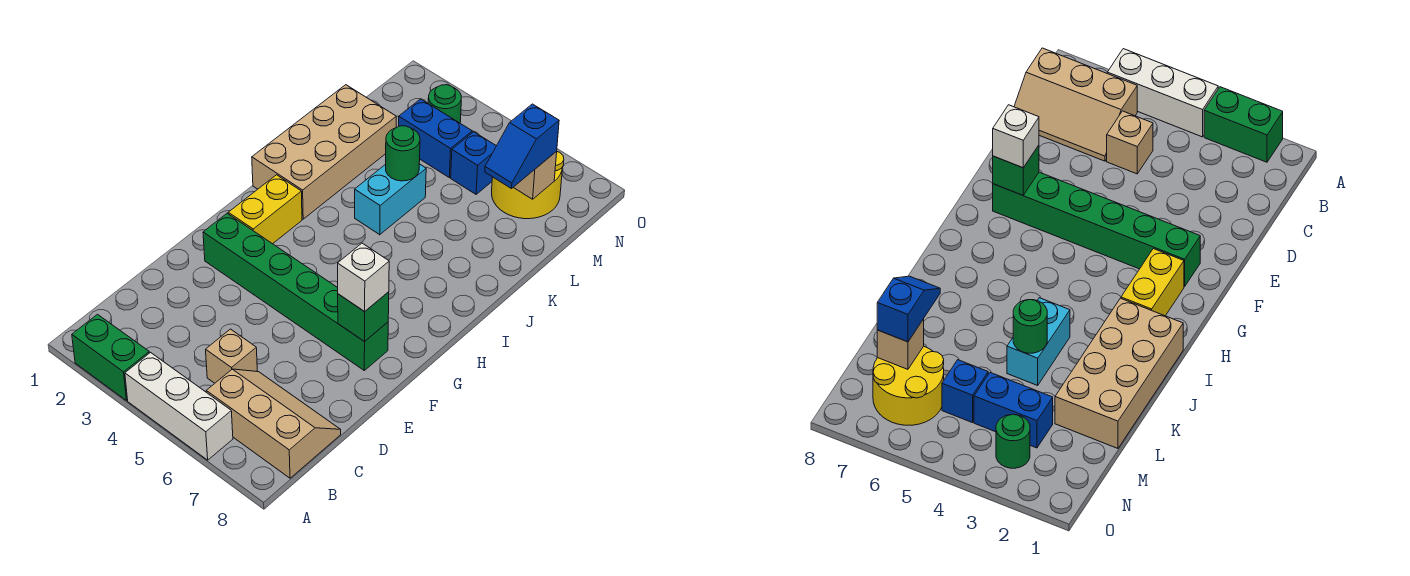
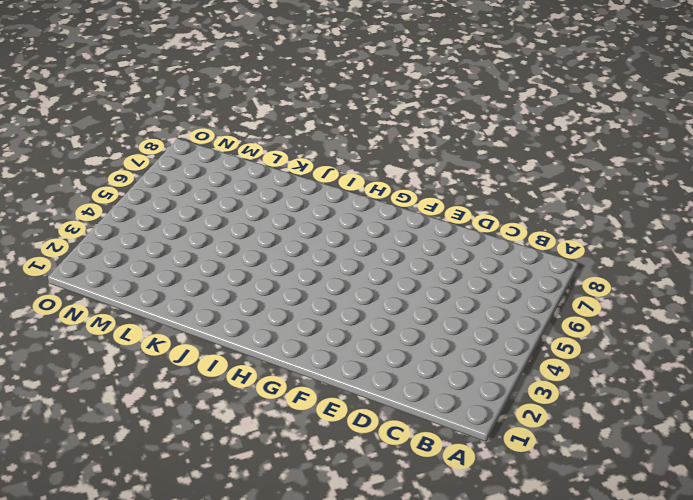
none -> green brick A2:A3 level 1
none -> white brick A4:A6 level 1
none -> tan slope B6:C8 level 1 top B

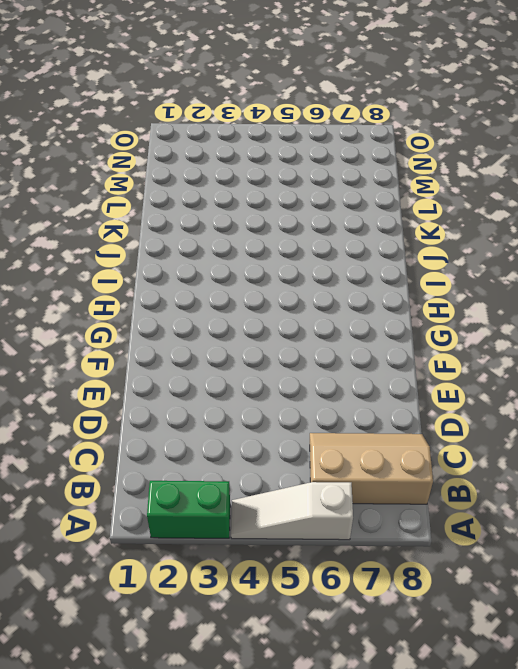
white slope A4:A6 level 1 top 6 -> white brick A4:A6 level 1
none -> tan brick C5 level 1
none -> green brick F2:F7 level 1
none -> yellow brick G2:H2 level 1

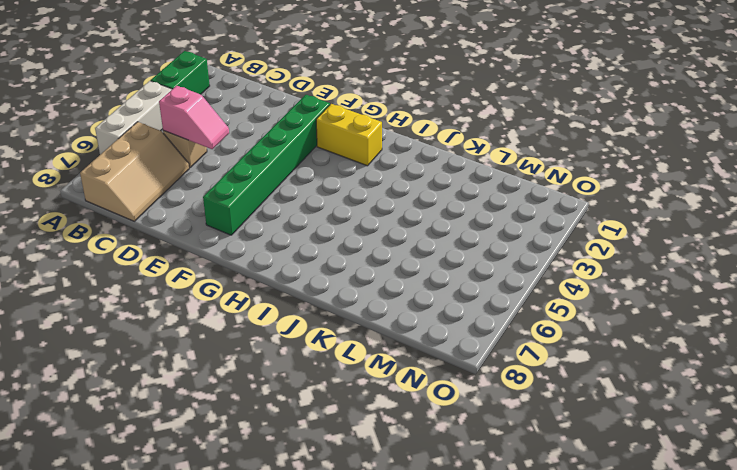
pink slope C5:D5 level 2 top C -> none
none -> tan brick I1:L2 level 1
none -> cyan brick J4:K4 level 1
none -> blue brick M3:M4 level 1

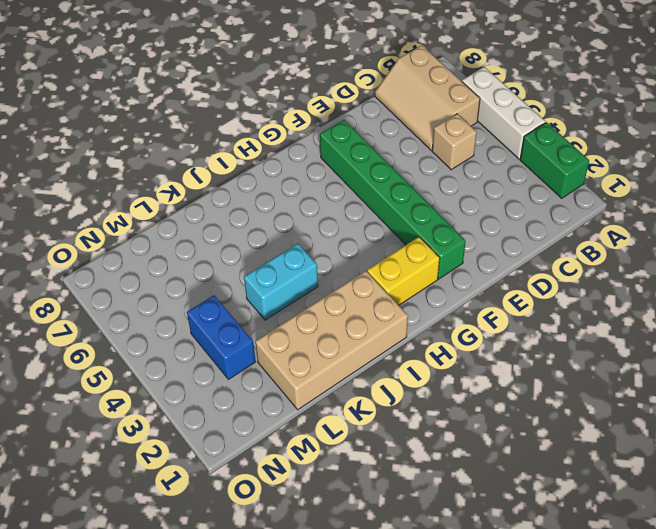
none -> blue brick M5 level 1
none -> yellow round brick M6:N7 level 1
none -> green round brick N3 level 1

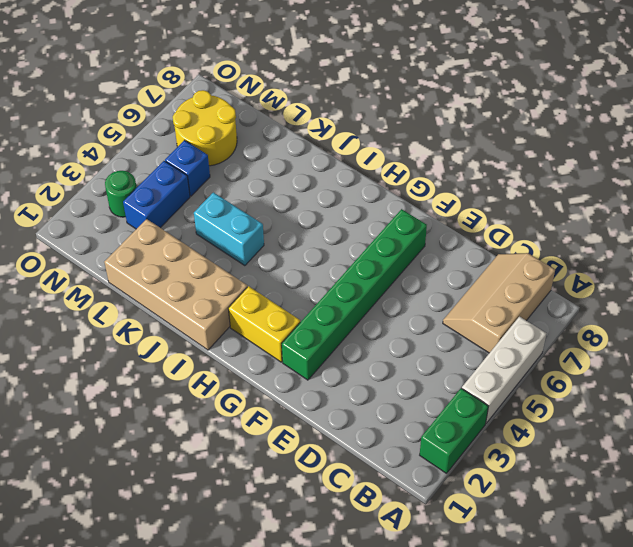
none -> tan brick C5 level 1
none -> green brick F7 level 2
none -> green round brick K4 level 2

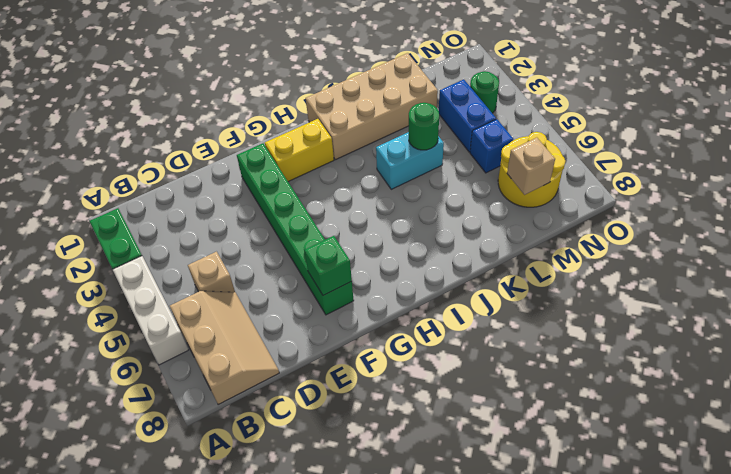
none -> white brick F7 level 3
none -> blue slope L7:M7 level 3 top M

